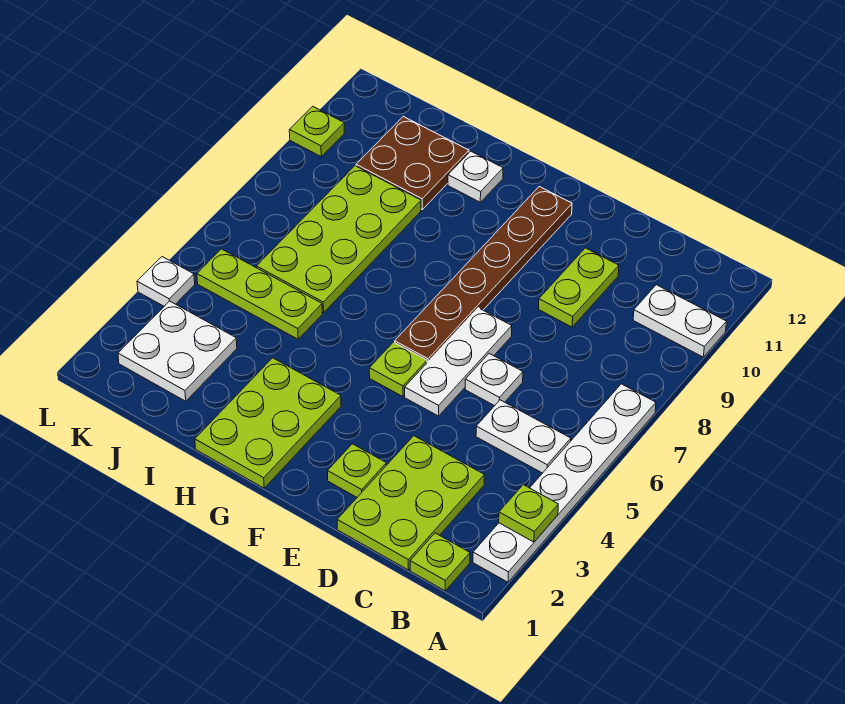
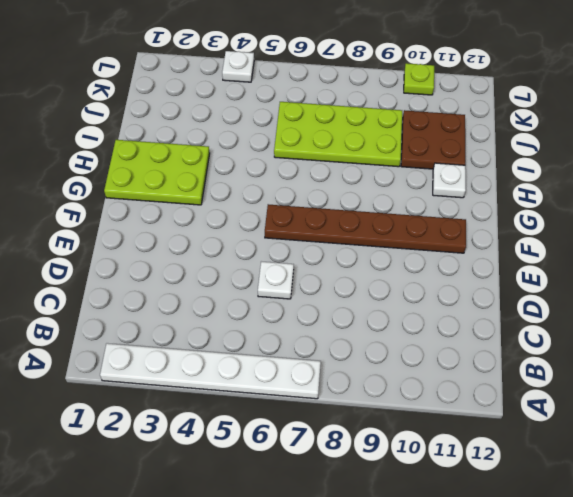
none -> white plate A10:B10 level 1
none -> lime plate B1 level 1
none -> white plate B5:C5 level 1

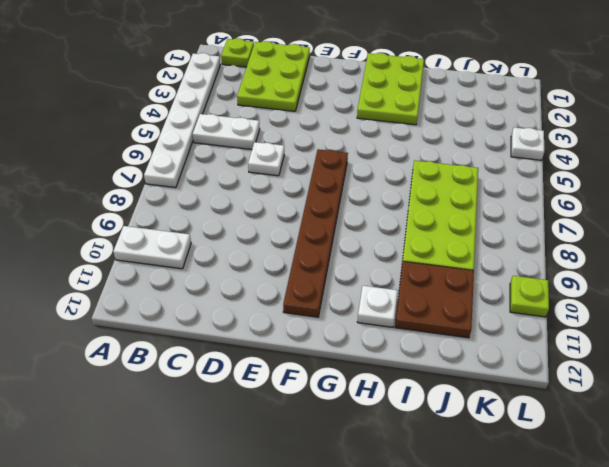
none -> lime plate D9:D10 level 1
none -> lime plate E2 level 1
none -> white plate E5:E7 level 1

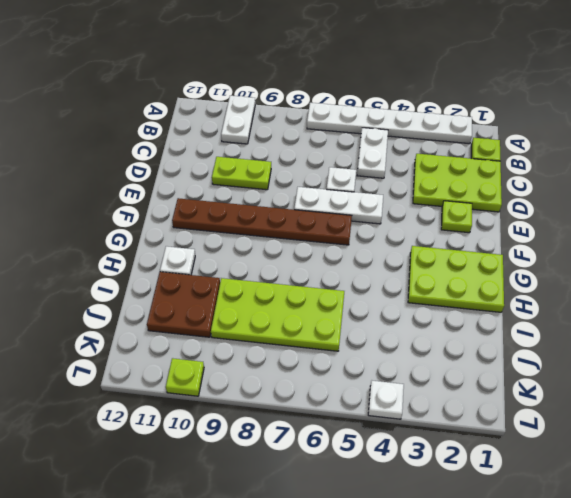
none -> lime plate F5 level 1
none -> lime plate I5:K5 level 1
none -> white plate J2:K3 level 1

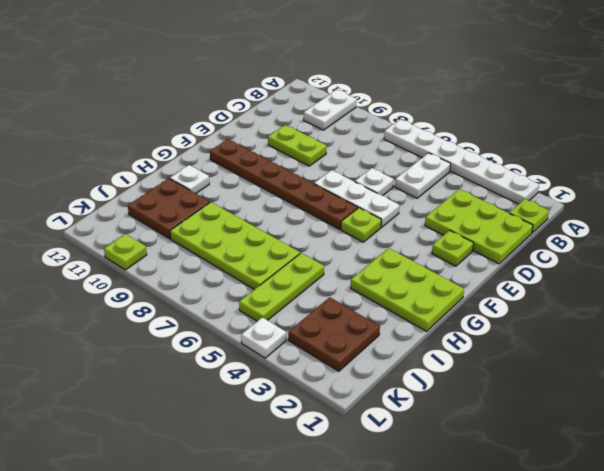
brown plate J2:K3 level 1 -> white plate J2:K3 level 1
none -> lime plate A3 level 2

